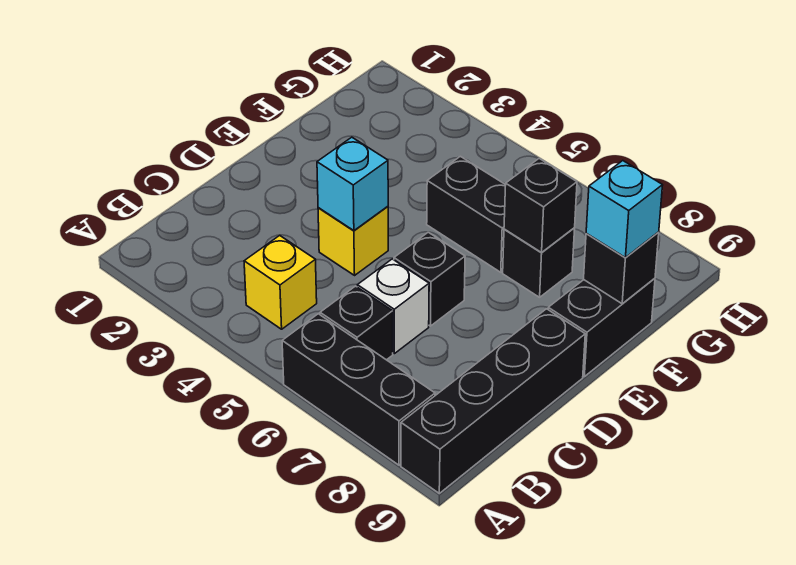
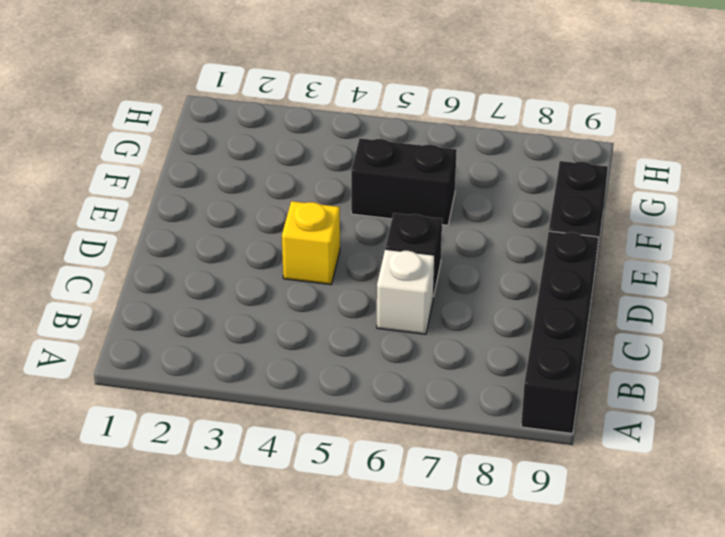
none -> black brick A6:A8 level 1
none -> yellow brick B4 level 1
none -> black brick B6 level 1

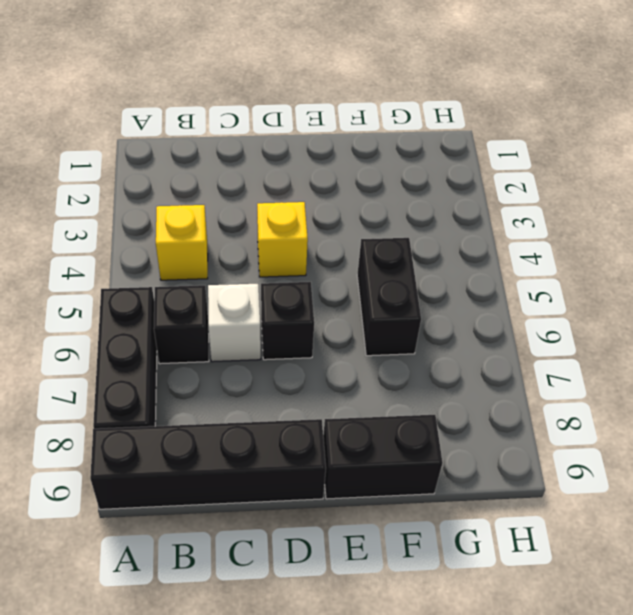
none -> black brick F7 level 1
none -> cyan brick D4 level 2
none -> black brick F7 level 2

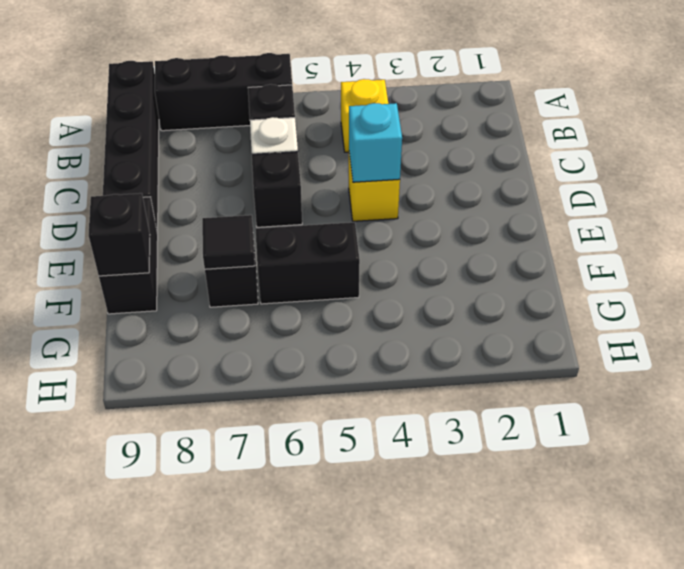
black tile F7 level 2 -> black brick F7 level 2
none -> cyan brick F9 level 3

